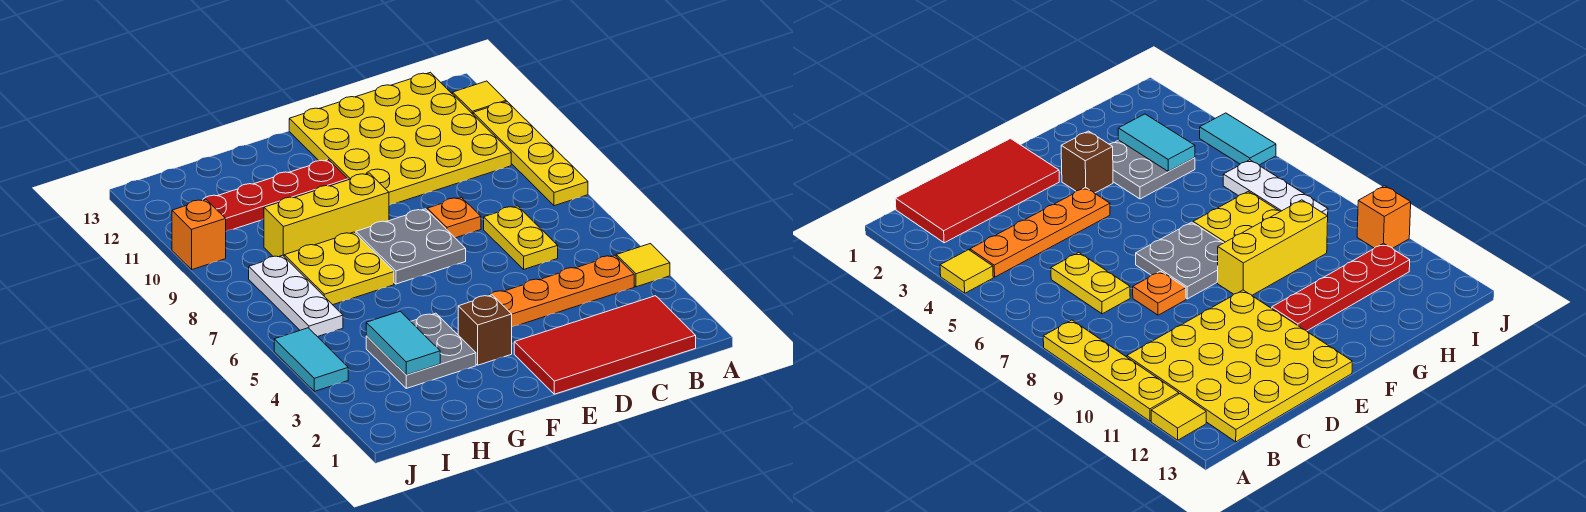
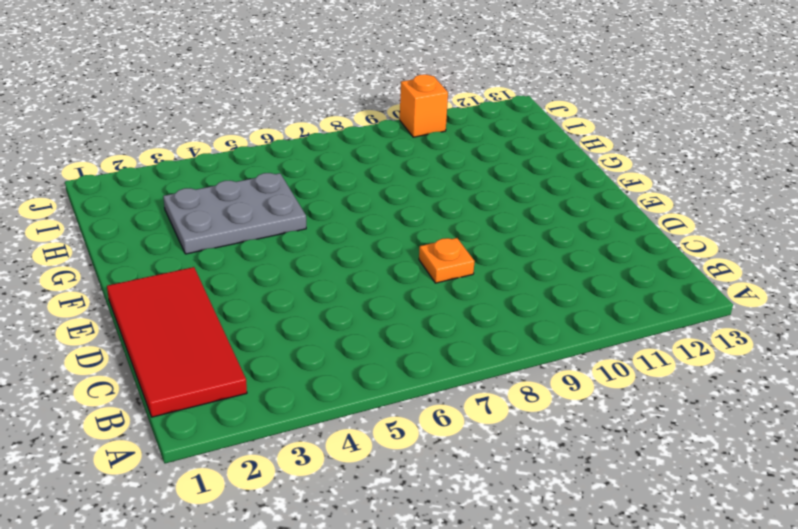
grey plate G3:H5 level 1 -> grey plate G3:H4 level 1
none -> yellow tile A4 level 1
none -> yellow plate A8:A11 level 1
none -> yellow tile A12 level 1

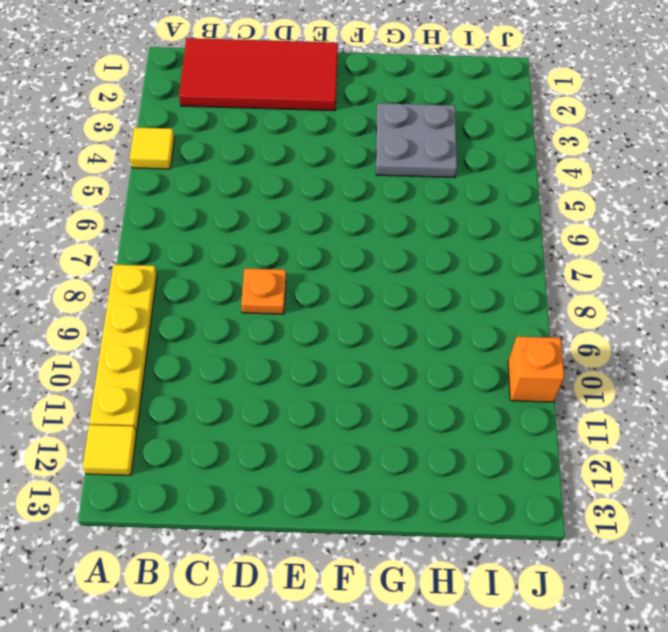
none -> orange plate B4:E4 level 1
none -> yellow plate B10:E13 level 1
none -> yellow plate C6:C7 level 1

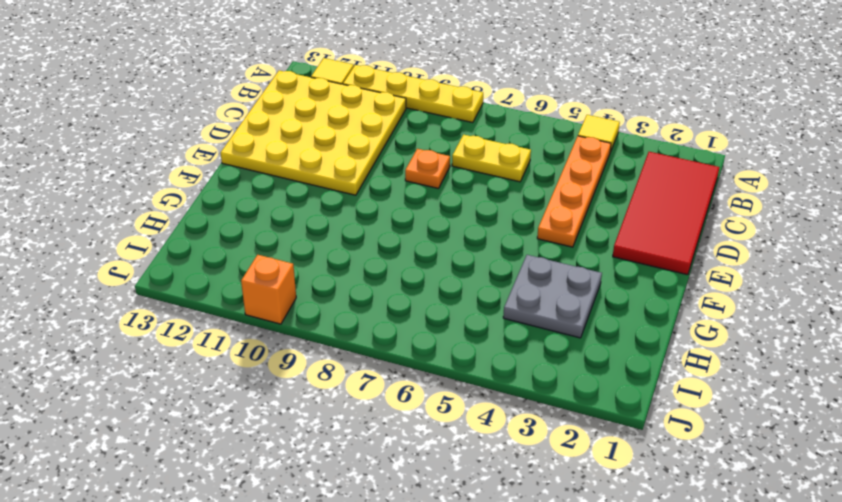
none -> grey plate E7:F8 level 1
none -> brown brick F3 level 1
none -> yellow brick F9:H9 level 1

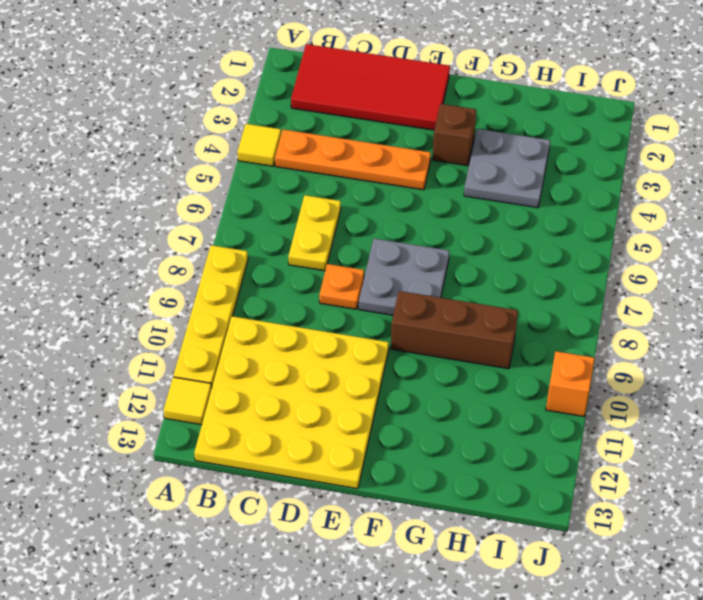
brown brick F9:H9 level 1 -> yellow brick F9:H9 level 1
none -> red plate F11:I11 level 1
none -> yellow plate G7:H8 level 1
none -> white plate I6:I8 level 1

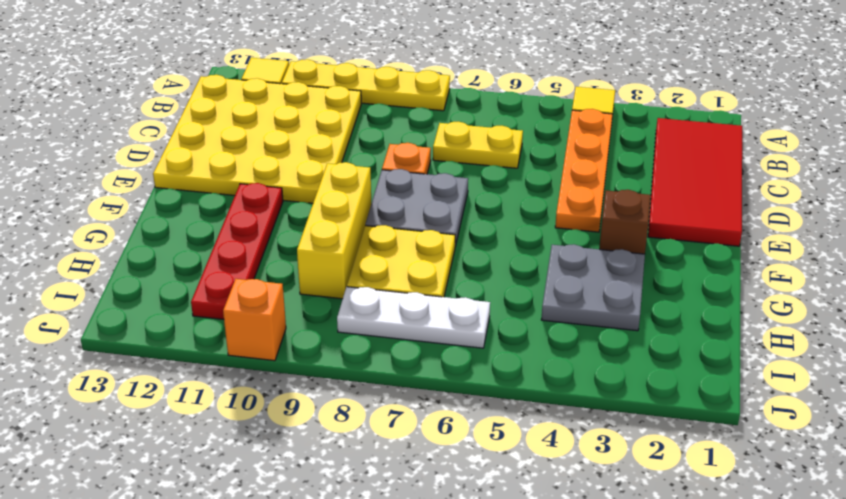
none -> cyan tile J4:J5 level 1
none -> cyan tile H3:H4 level 2

